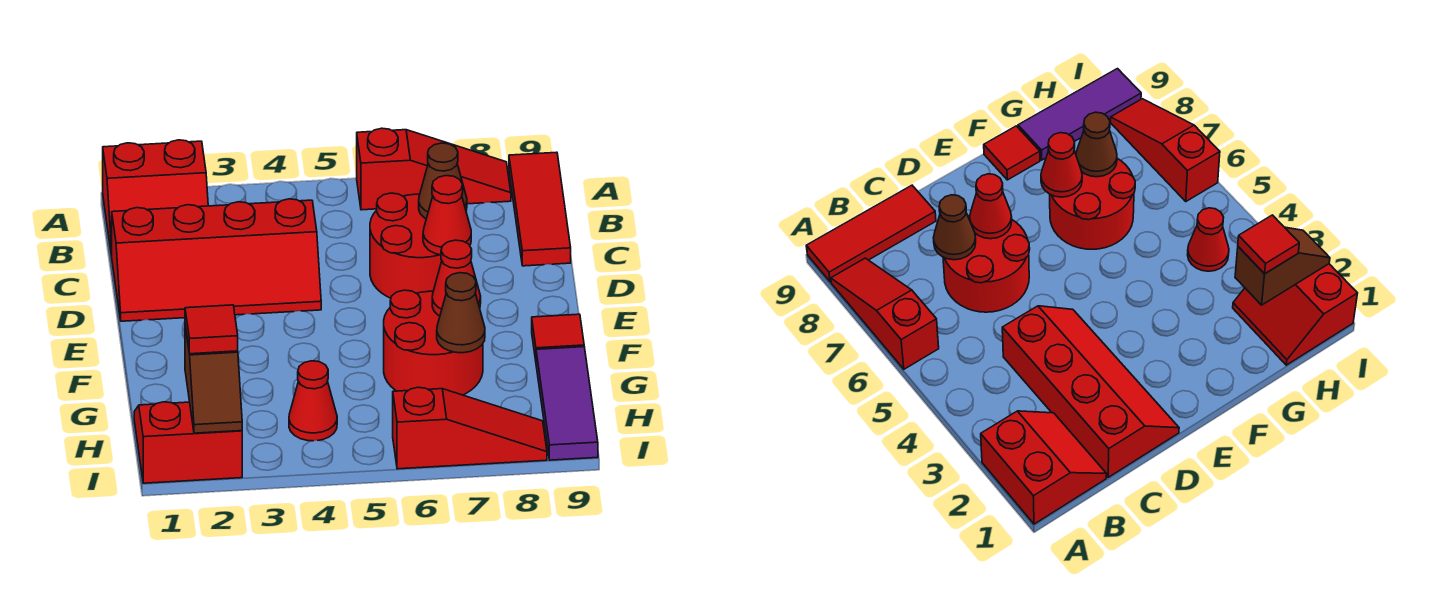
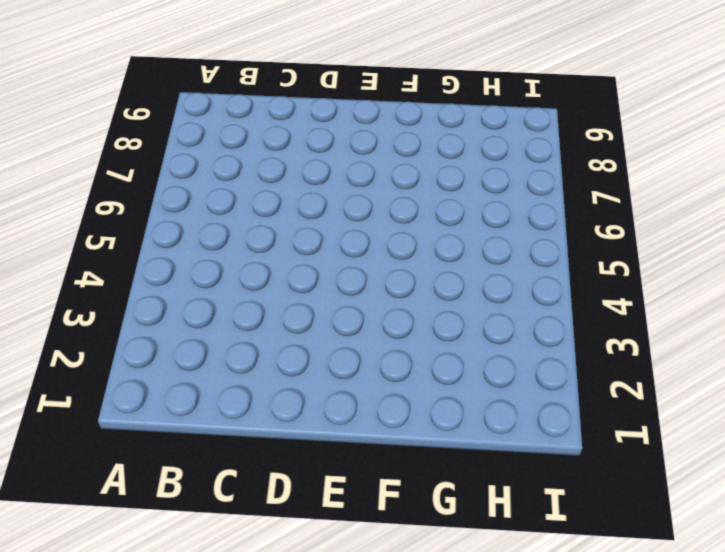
none -> red slope A1:B2 level 1 top A
none -> red slope A6:A8 level 1 top 6
none -> red tile A9:C9 level 1

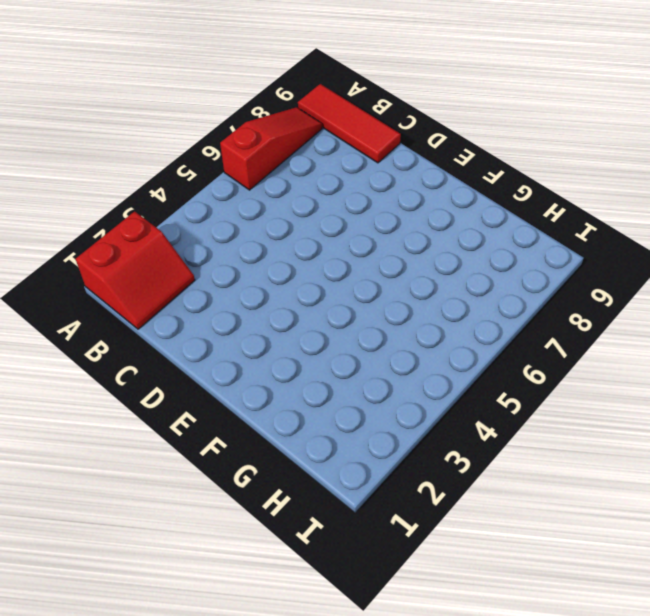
none -> red slope C1:D4 level 1 top C
none -> red round brick C6:D7 level 1
none -> red round brick F6:G7 level 1

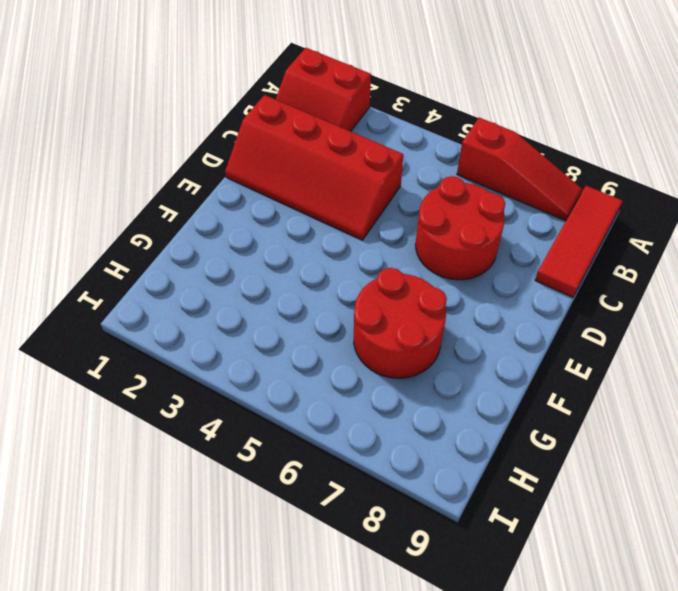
none -> red tile F9 level 1
none -> purple tile G9:I9 level 1
none -> red slope H1:I2 level 1 top I

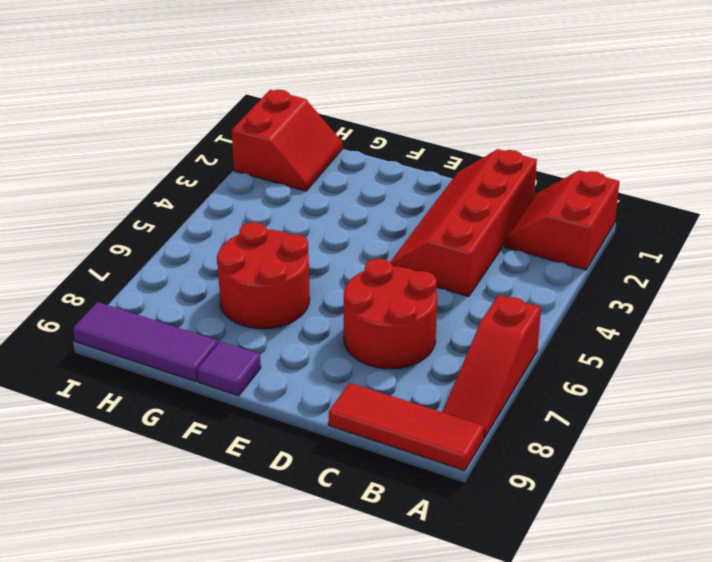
purple tile F9 level 1 -> red tile F9 level 1
none -> red cone H4 level 1
none -> red slope I6:I8 level 1 top 6
none -> brown cone C7 level 2

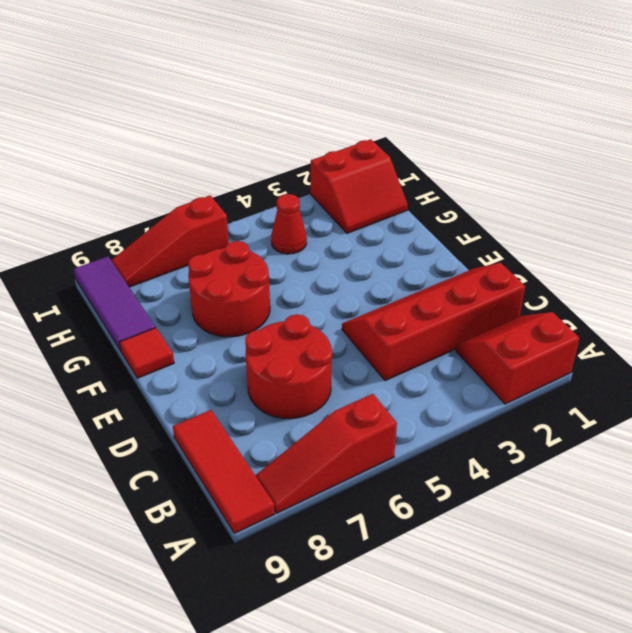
none -> brown cone C7 level 2
none -> red cone D7 level 2
none -> red cone F7 level 2

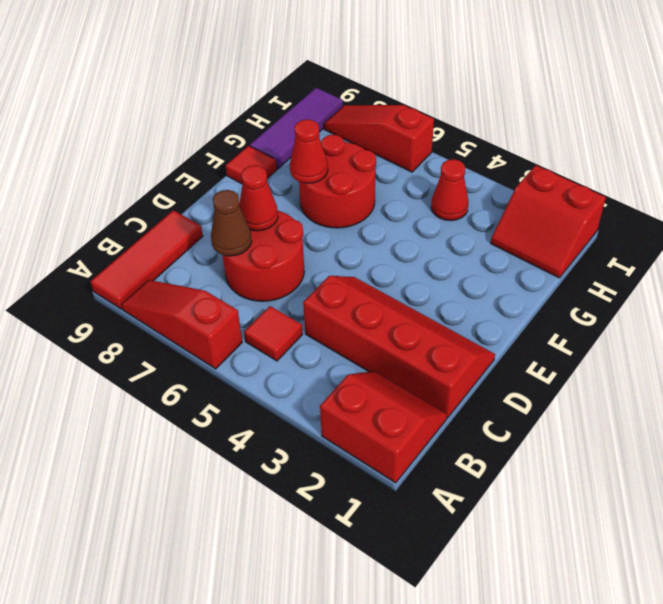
red tile B5 level 1 -> red tile H2 level 3
none -> brown cone G7 level 2
none -> brown slope H2:I2 level 2 top H

